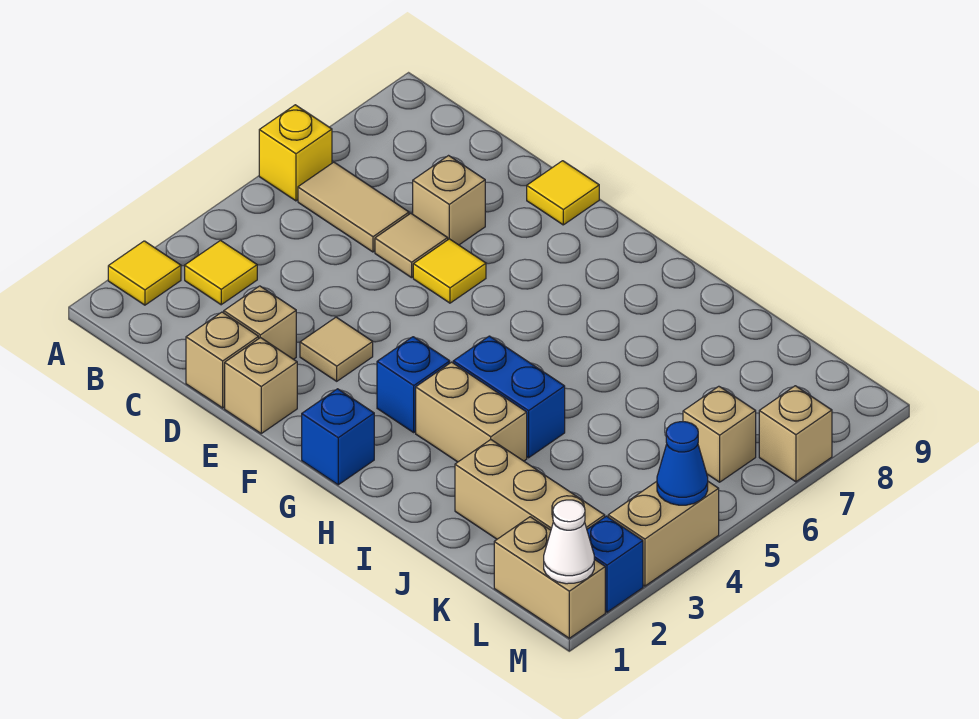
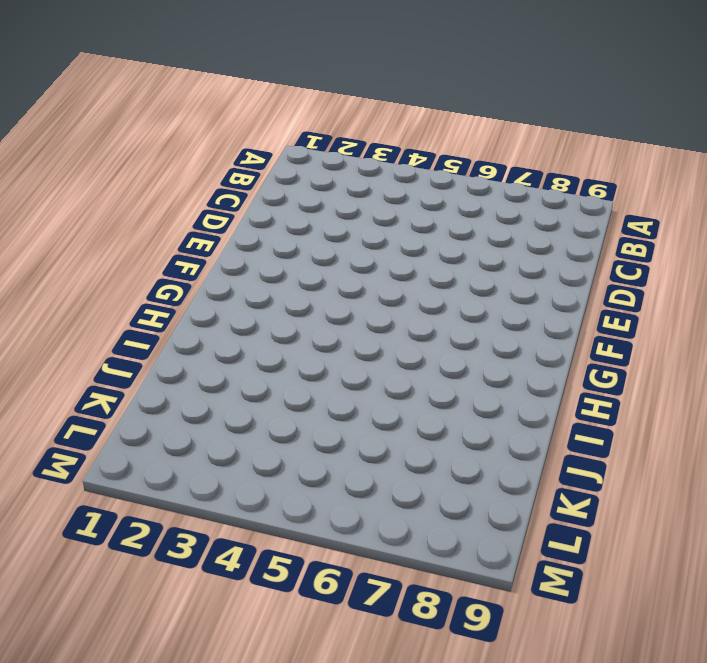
none -> yellow tile A2 level 1
none -> yellow brick A6 level 1
none -> yellow tile B3 level 1

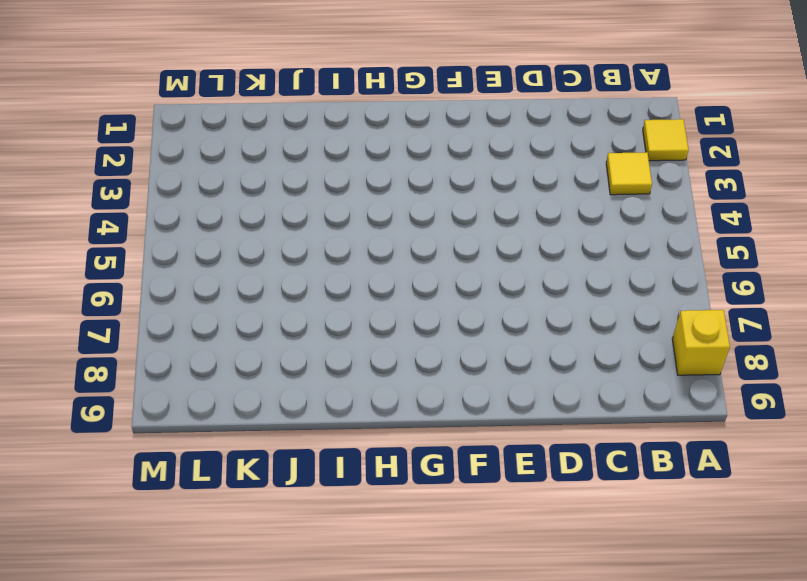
yellow brick A8 level 1 -> yellow brick A6 level 1
none -> tan tile B6:C6 level 1
none -> tan brick D1 level 1
none -> tan brick D2 level 1

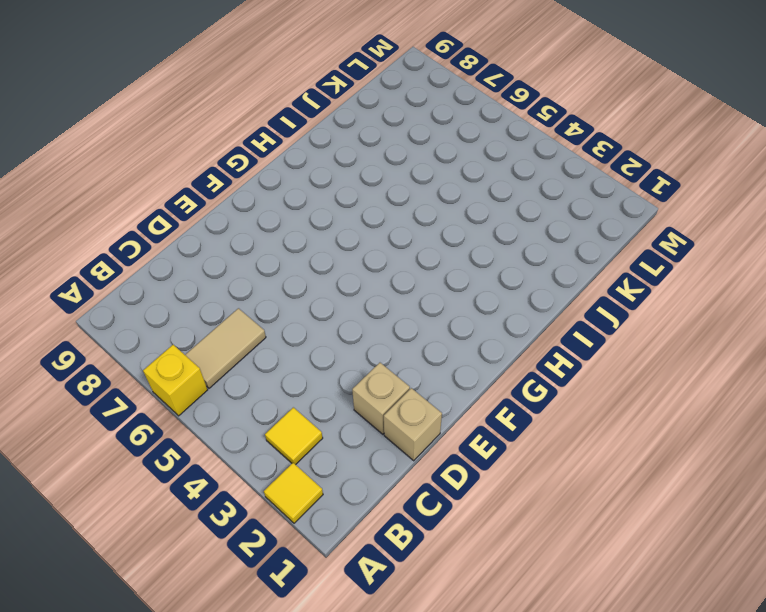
none -> tan tile D6 level 1
none -> tan brick D7 level 1
none -> tan brick E1 level 1

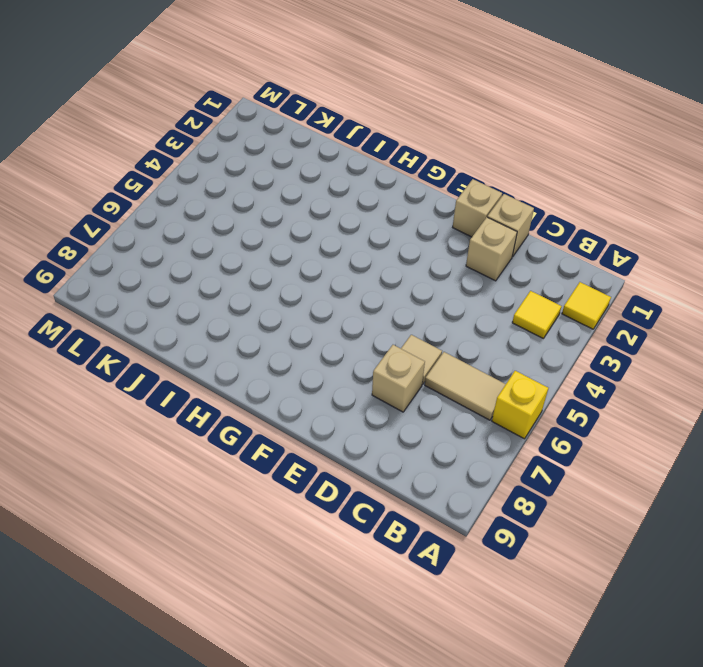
none -> tan tile E3 level 1
none -> yellow tile E6 level 1
none -> yellow tile E9 level 1

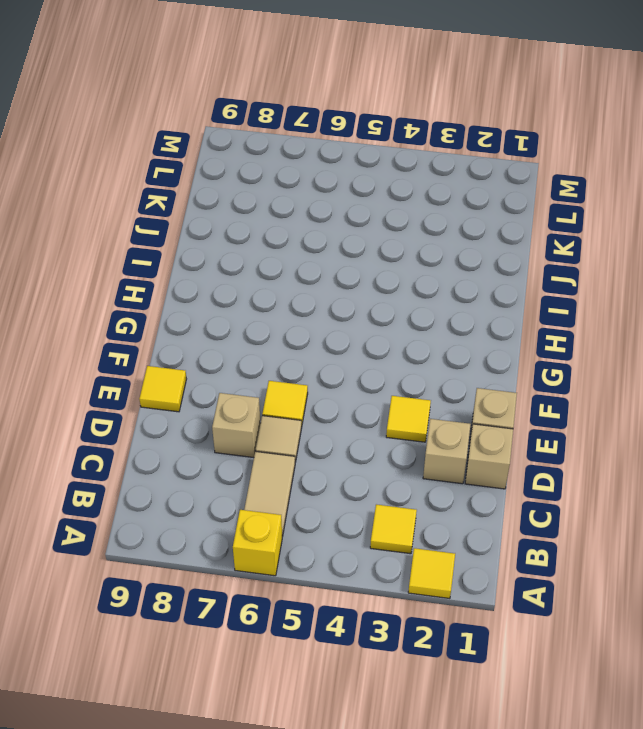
yellow tile E3 level 1 -> tan tile E3 level 1
none -> blue brick G1 level 1
none -> blue brick G3 level 1
none -> tan brick H3:I3 level 1

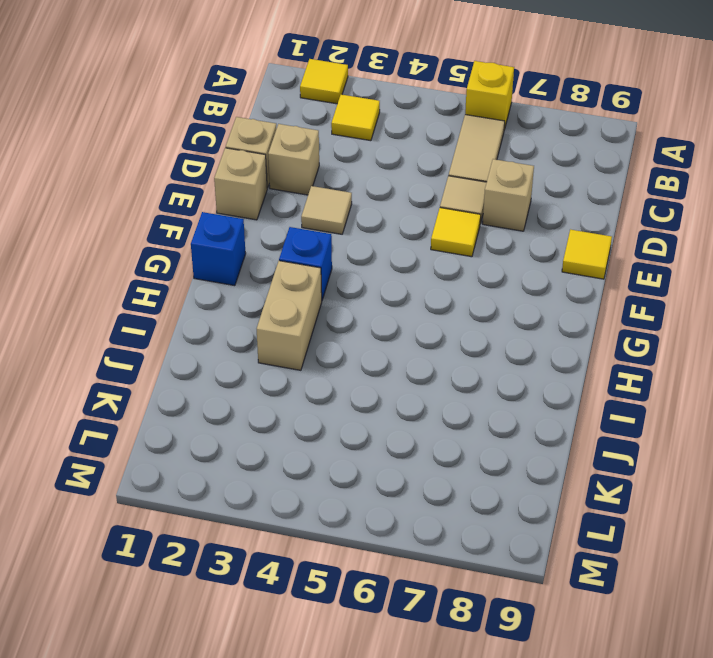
none -> blue brick H4:I4 level 1
none -> tan brick J2:L2 level 1
none -> tan brick L1:M1 level 1

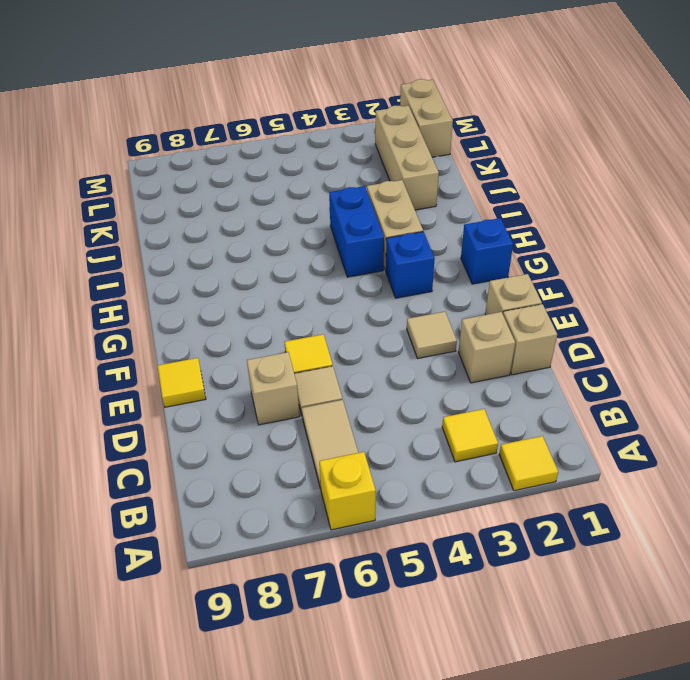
none -> tan brick L6 level 1
none -> blue brick M2 level 1
none -> tan brick M3:M4 level 1

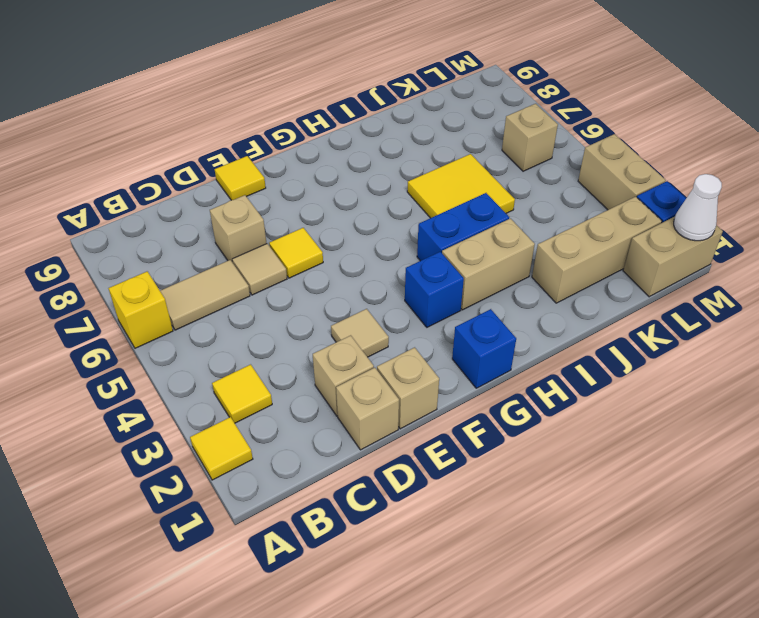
yellow tile I5:J6 level 1 -> none
none -> tan brick M7 level 1
none -> blue cone M4 level 2

